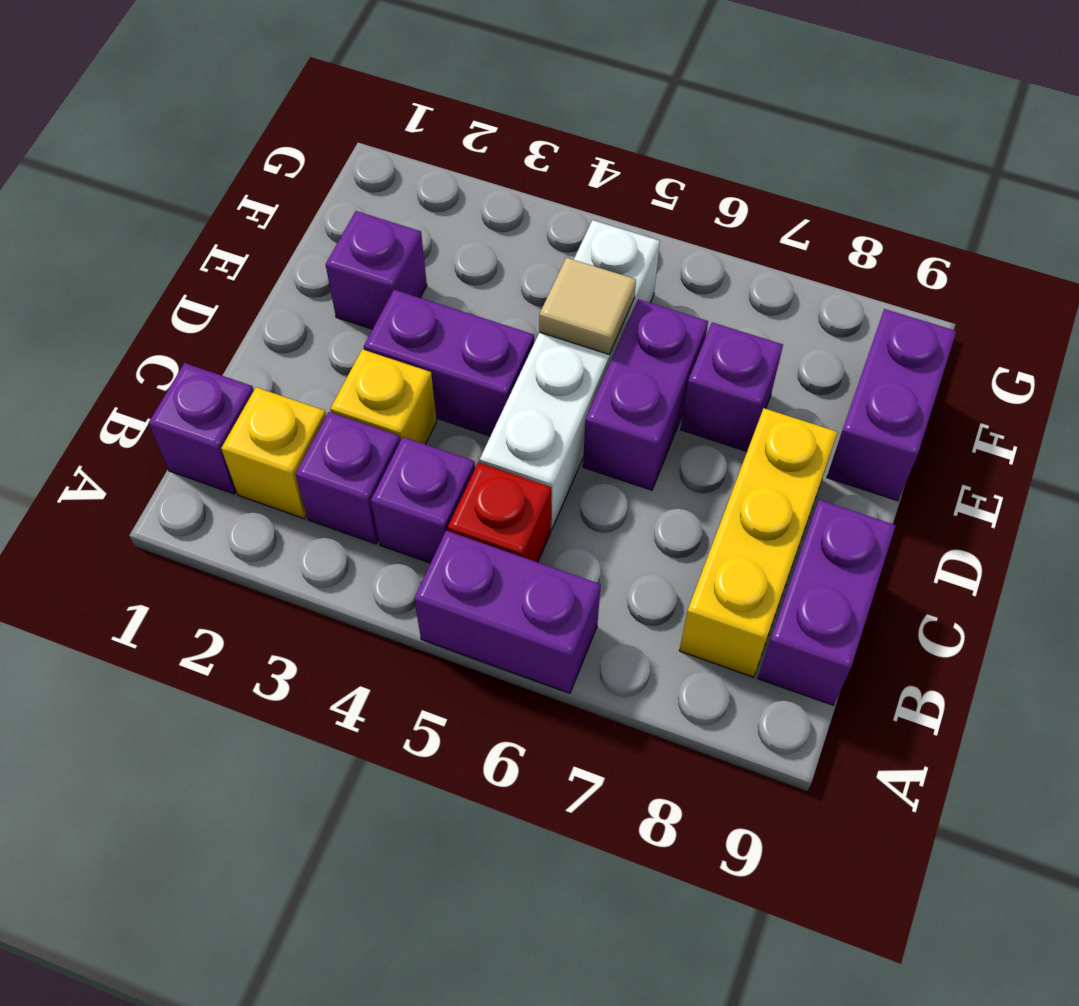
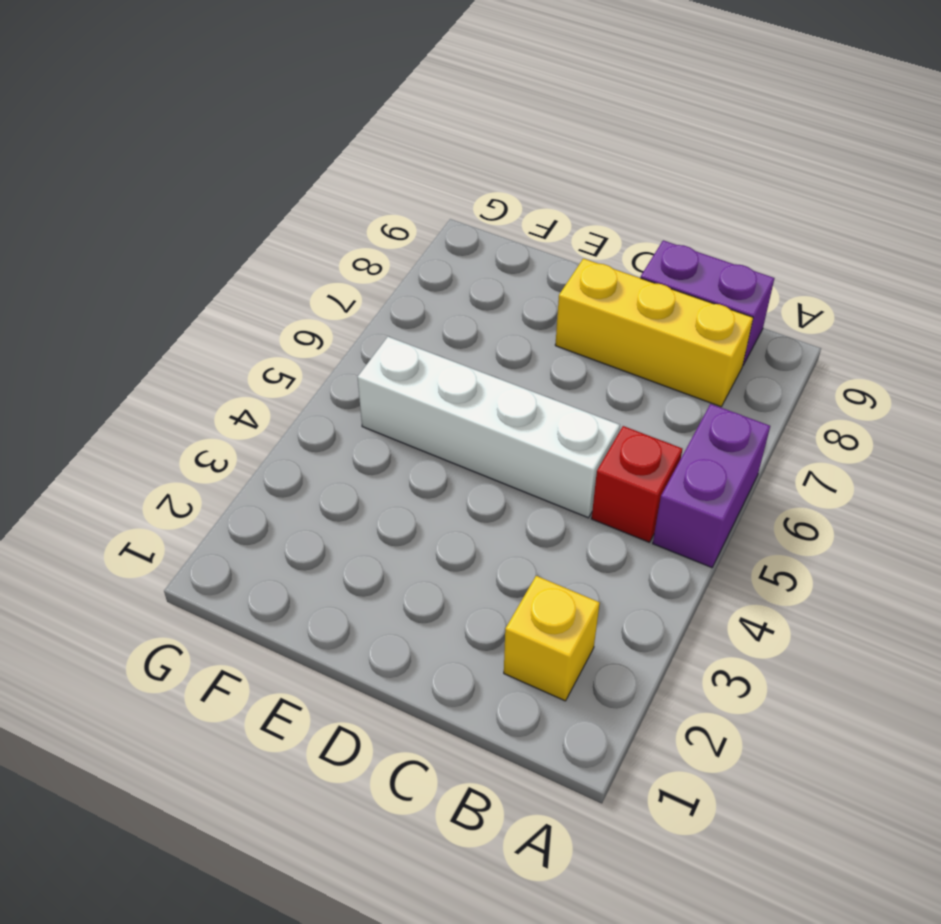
none -> purple brick B1 level 1
none -> purple brick B3 level 1
none -> purple brick B4 level 1

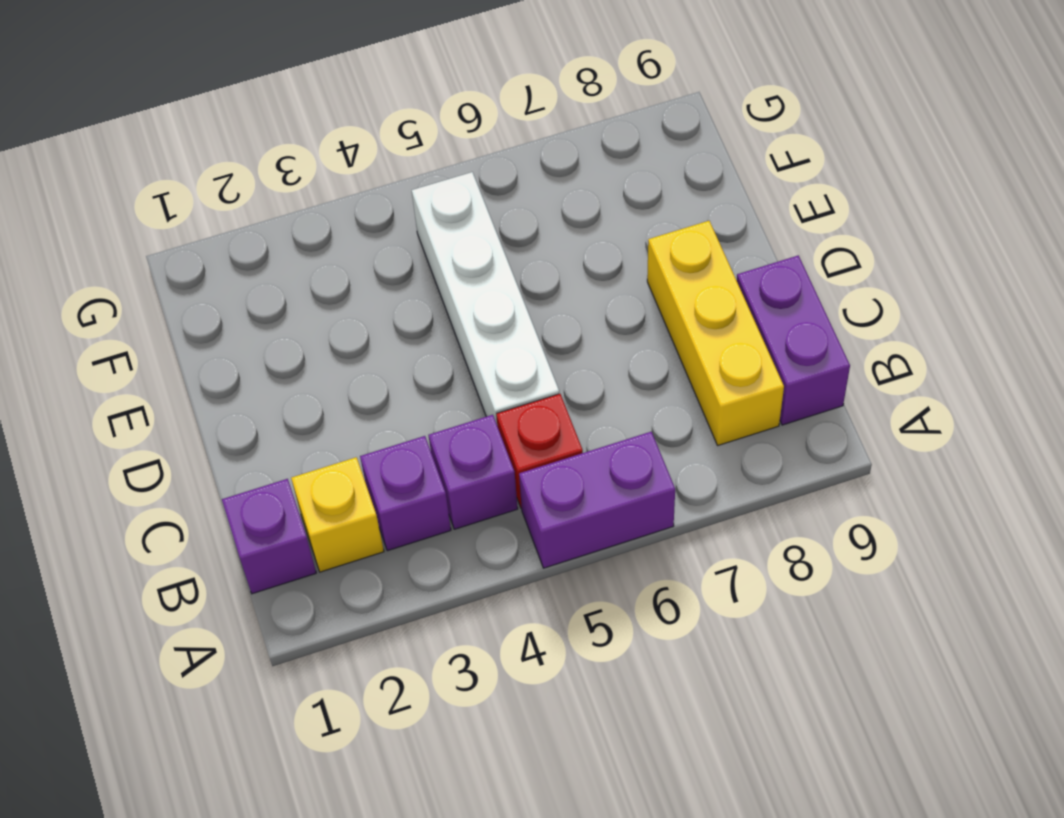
none -> yellow brick C3 level 1
none -> purple brick D3:D4 level 1
none -> purple brick D6:E6 level 1

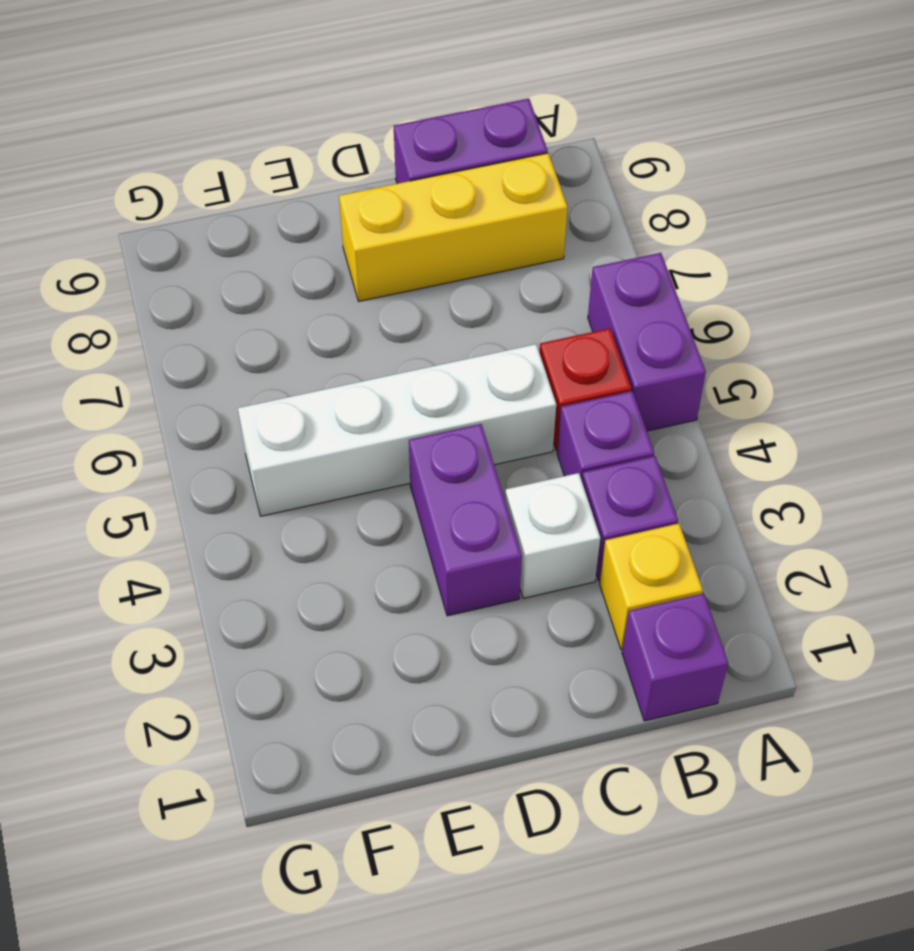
white brick C3 level 1 -> yellow brick C3 level 1
none -> purple brick D6:E6 level 1
none -> purple brick E2 level 1
none -> purple brick E7 level 1

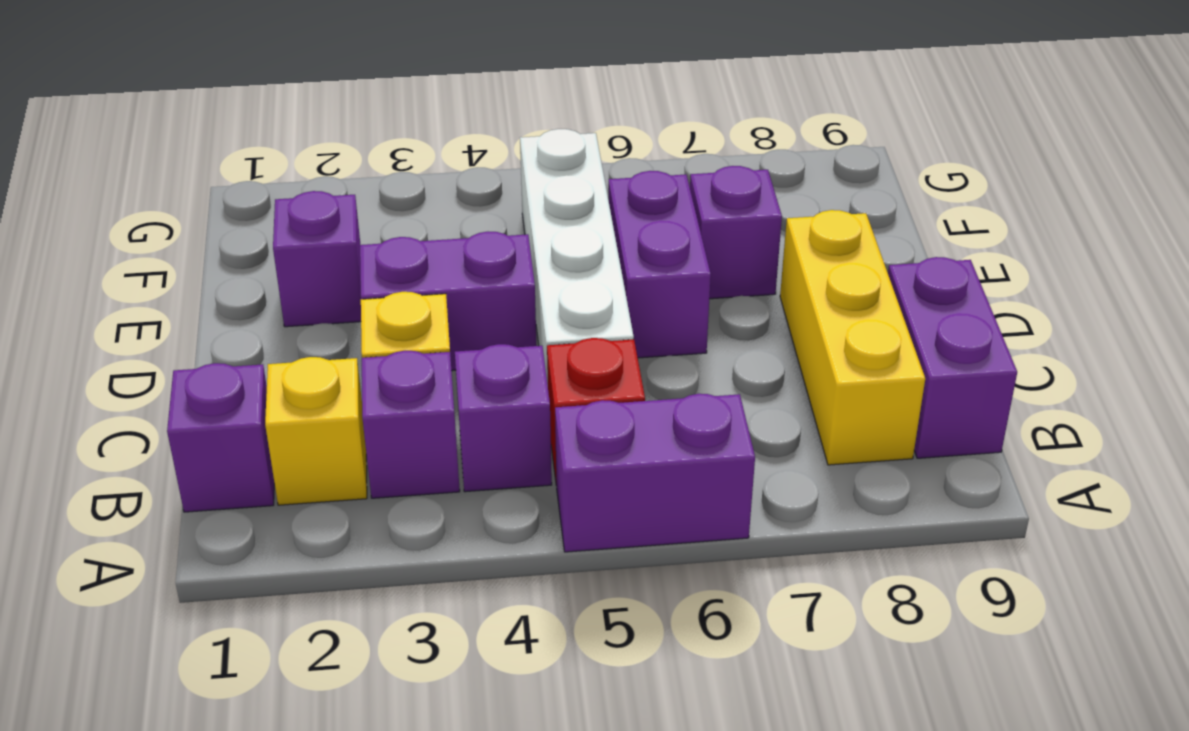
none -> purple brick E9:F9 level 1
none -> tan tile E5 level 2

